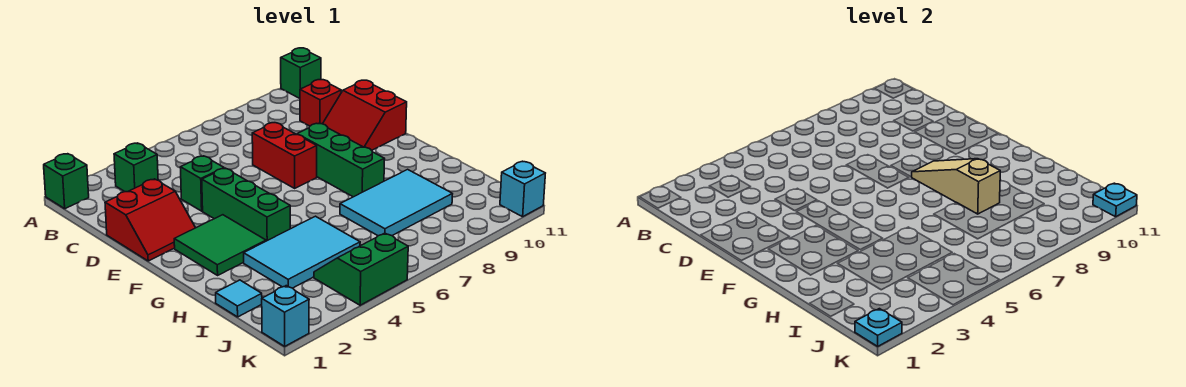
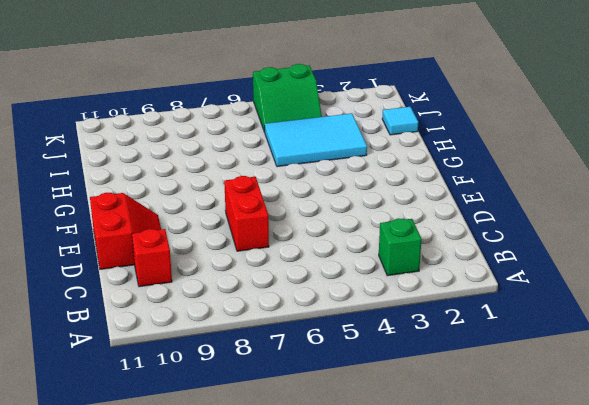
none -> green brick A1 level 1
none -> green brick A11 level 1
none -> red slope D1:E2 level 1 top D

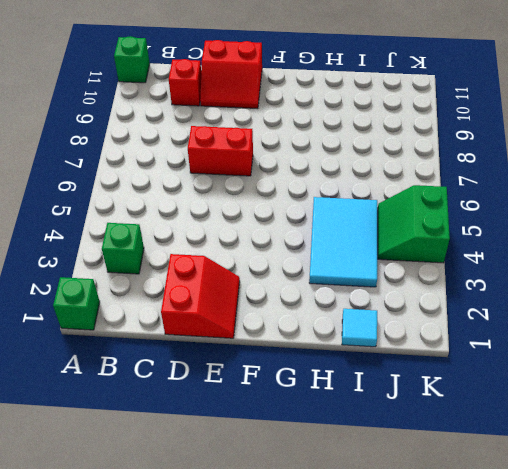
none -> green brick D4 level 1
none -> green brick E4:G4 level 1
none -> green brick E8:G8 level 1

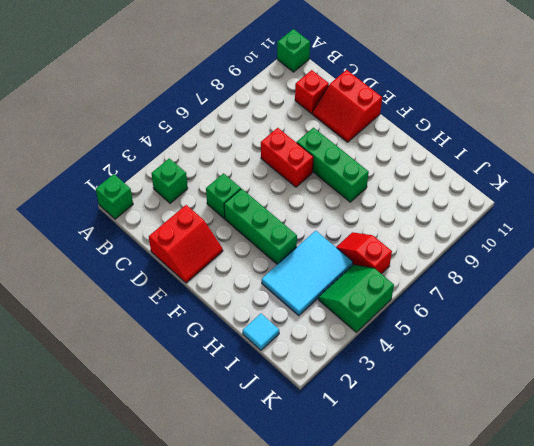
red slope I6:J6 level 1 top J -> none
none -> green tile F2:G3 level 1
none -> cyan tile H7:I9 level 1
none -> cyan brick K1 level 1

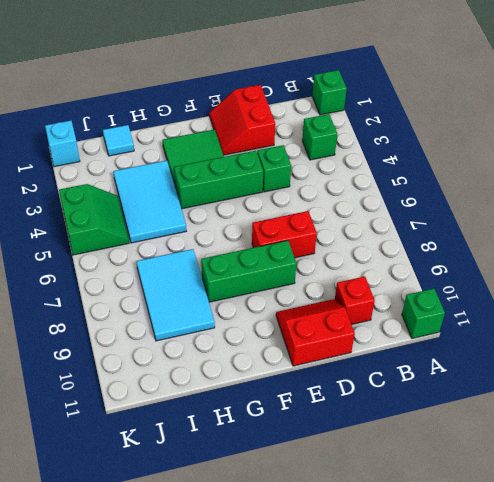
none -> cyan brick K11 level 1
none -> tan slope F8:H8 level 2 top H
none -> cyan plate K1 level 2

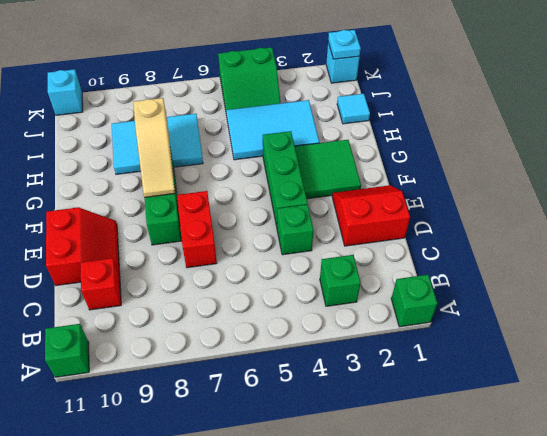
none -> cyan plate K11 level 2

